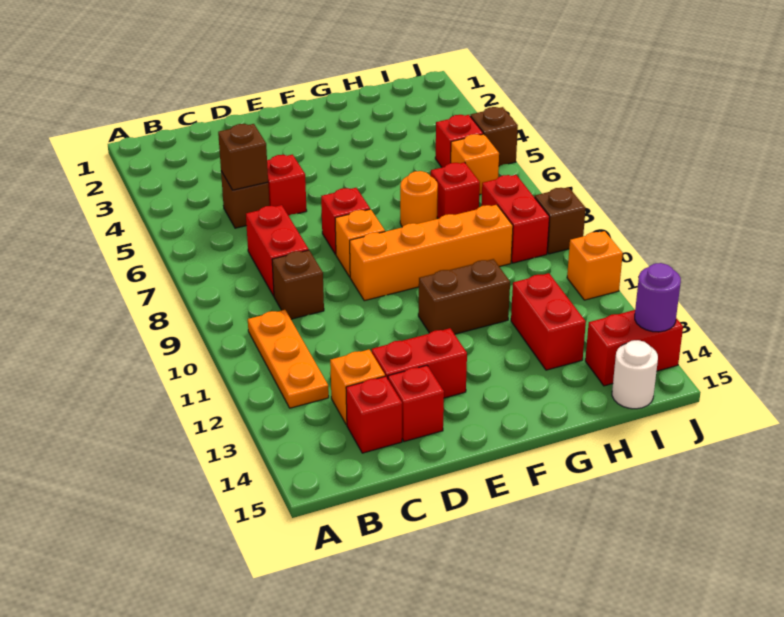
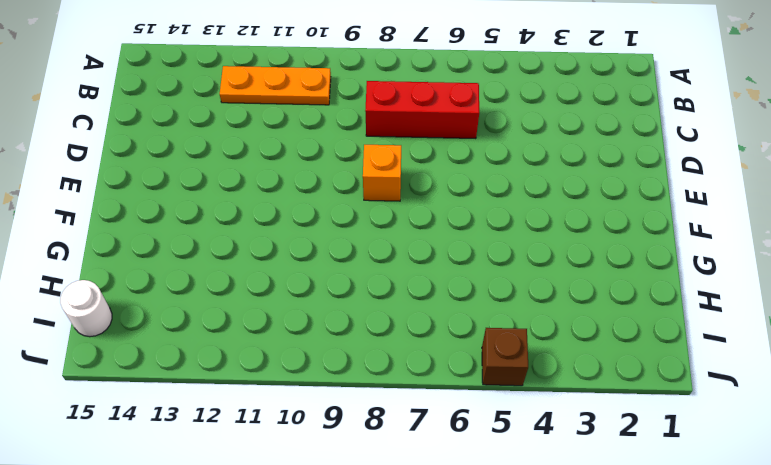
red brick C6:C8 level 1 -> red brick C7:C8 level 1
none -> brown brick C5 level 1
none -> brown brick C9 level 1
none -> orange brick C13 level 1

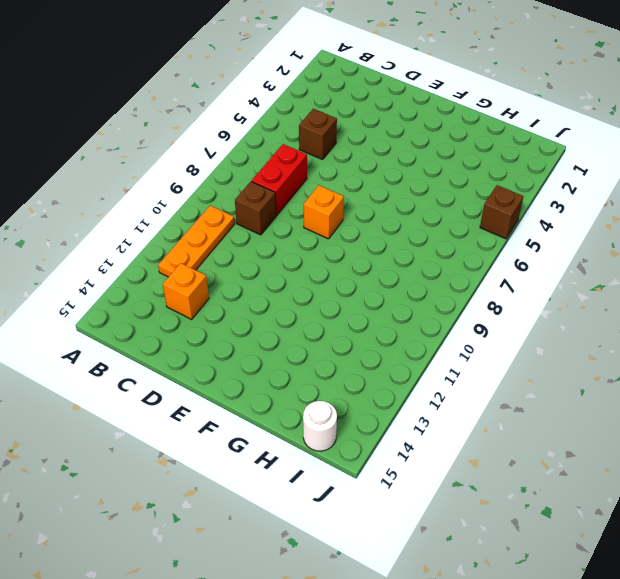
none -> red brick C14 level 1
none -> red brick D5 level 1
none -> red brick D13:E13 level 1

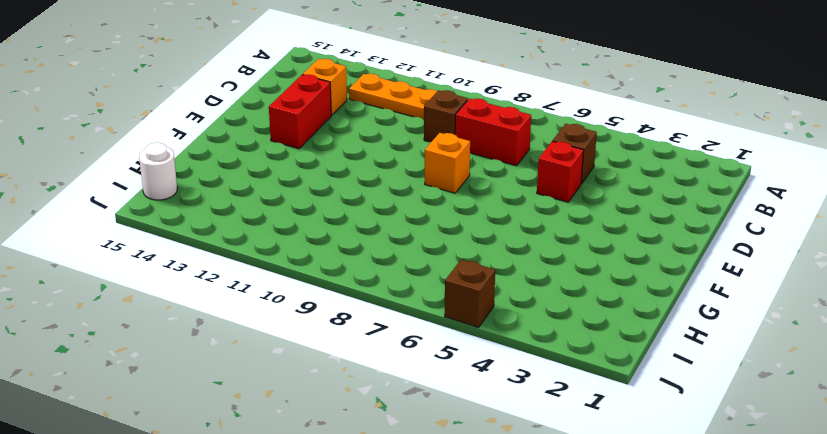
none -> red brick C14 level 1
none -> red brick D14 level 1
none -> red brick E7 level 1

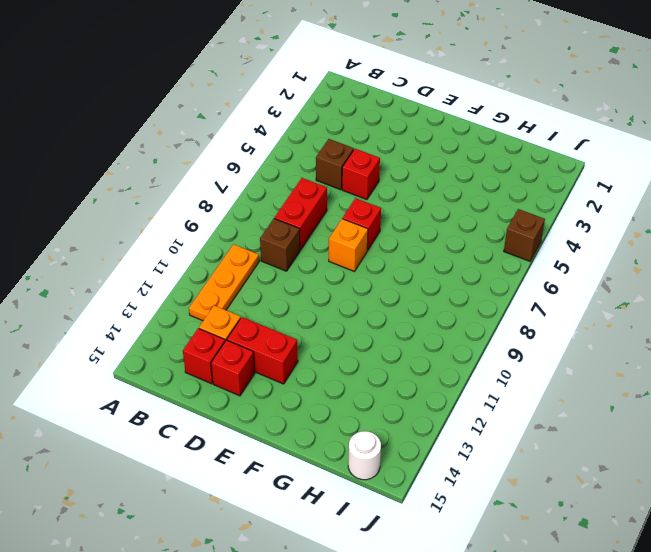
none -> orange brick E9:H9 level 1
none -> brown brick F11:G11 level 1
none -> orange round brick G7 level 1

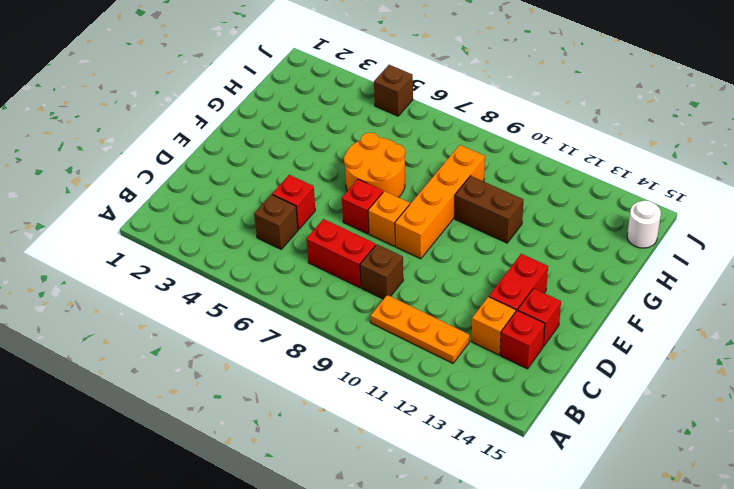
orange round brick F6:G7 level 1 -> orange round brick G7 level 1
brown brick G10:G11 level 1 -> brown brick F11:G11 level 1
none -> red brick H7 level 1
none -> red brick H12:H13 level 1
none -> red brick I5 level 1

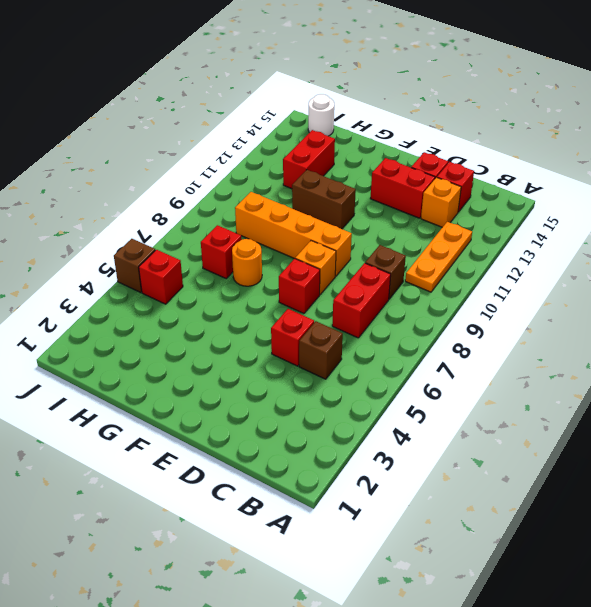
none -> orange brick I6 level 1
none -> red brick I8:I9 level 1
none -> red brick I14:J14 level 1

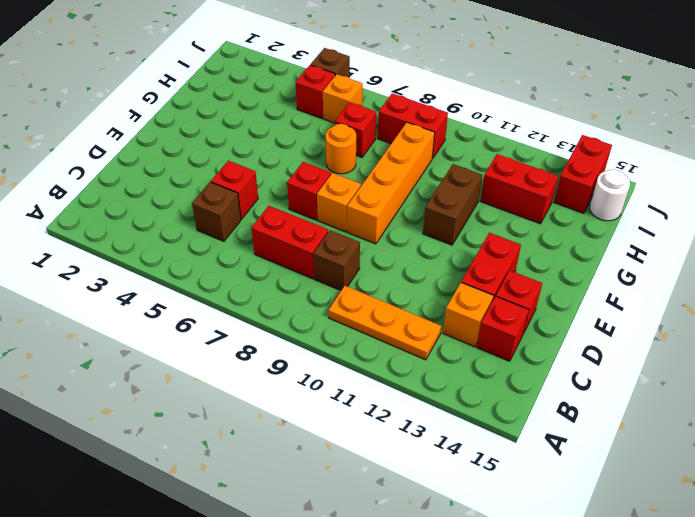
none -> brown brick J9 level 1
none -> orange brick J11 level 1
none -> brown brick C5 level 2

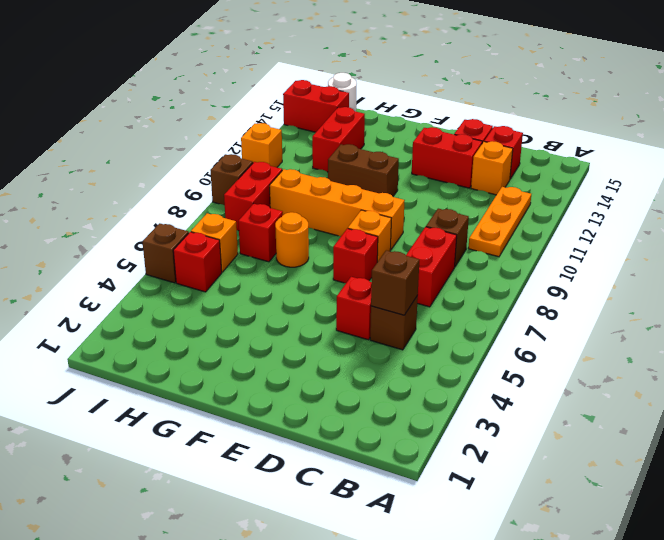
none -> purple round brick J14 level 2

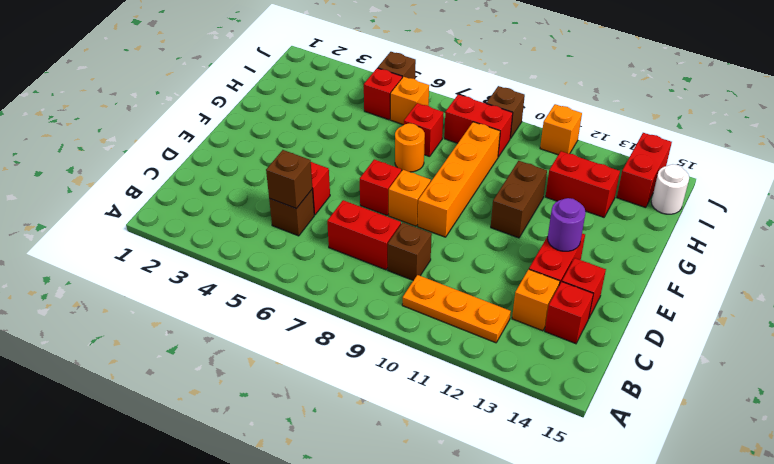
purple round brick E13 level 2 -> purple round brick J14 level 2

